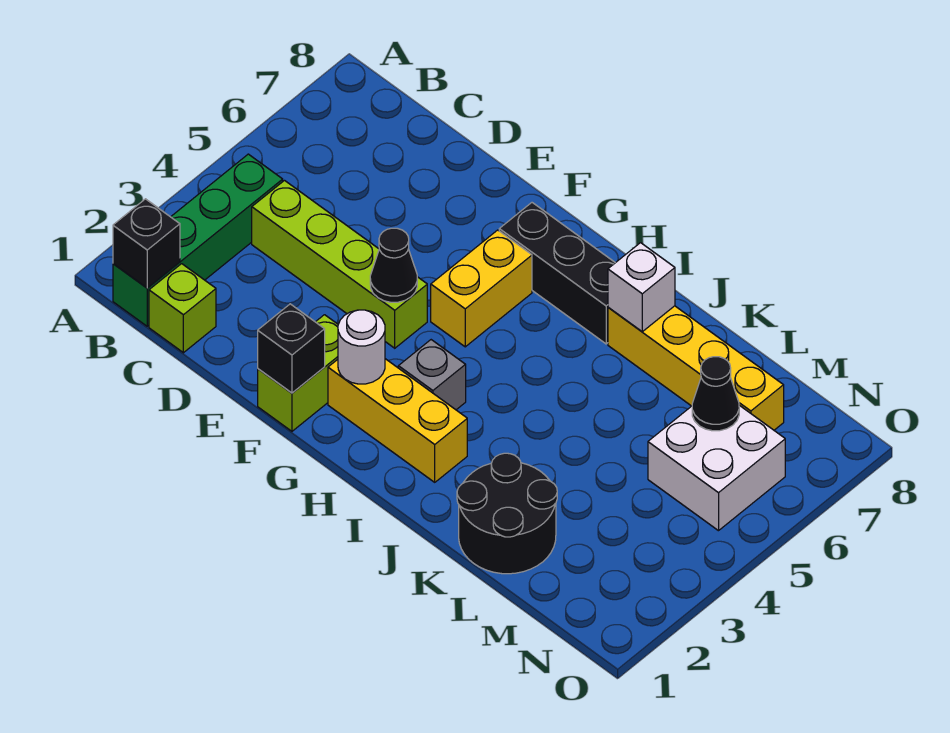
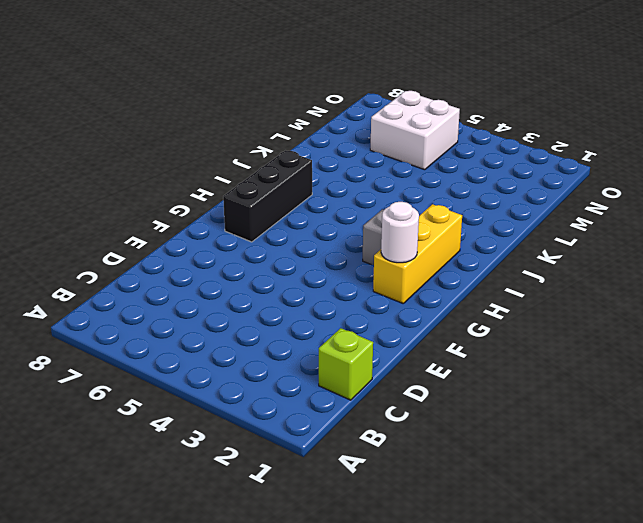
none -> green brick B1:B4 level 1
none -> lime brick C4:F4 level 1
none -> lime brick F1:F2 level 1

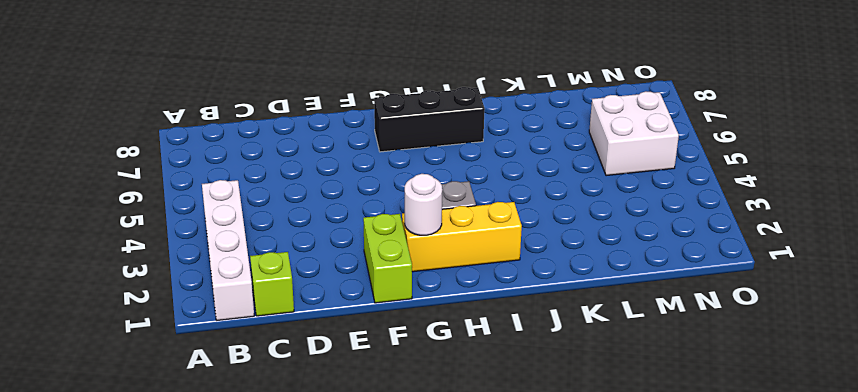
white brick B1:B4 level 1 -> green brick B1:B4 level 1
none -> lime brick C4:F4 level 1
none -> yellow brick G5:G6 level 1
none -> yellow brick J7:M7 level 1

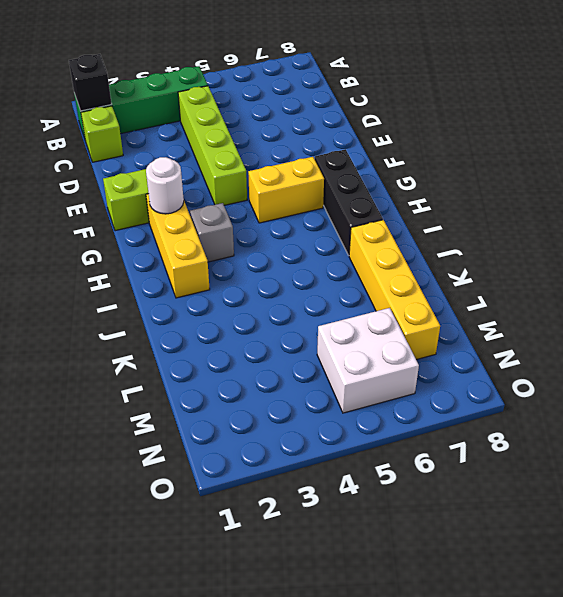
none -> black round brick K1:L2 level 1
none -> black brick F1 level 2
none -> black cone F4 level 2

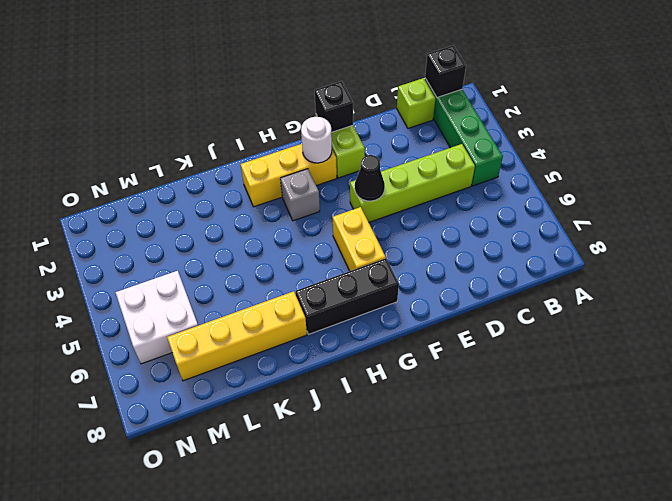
none -> black round brick K1:L2 level 1
none -> white brick J7 level 2
none -> black cone M6 level 2

